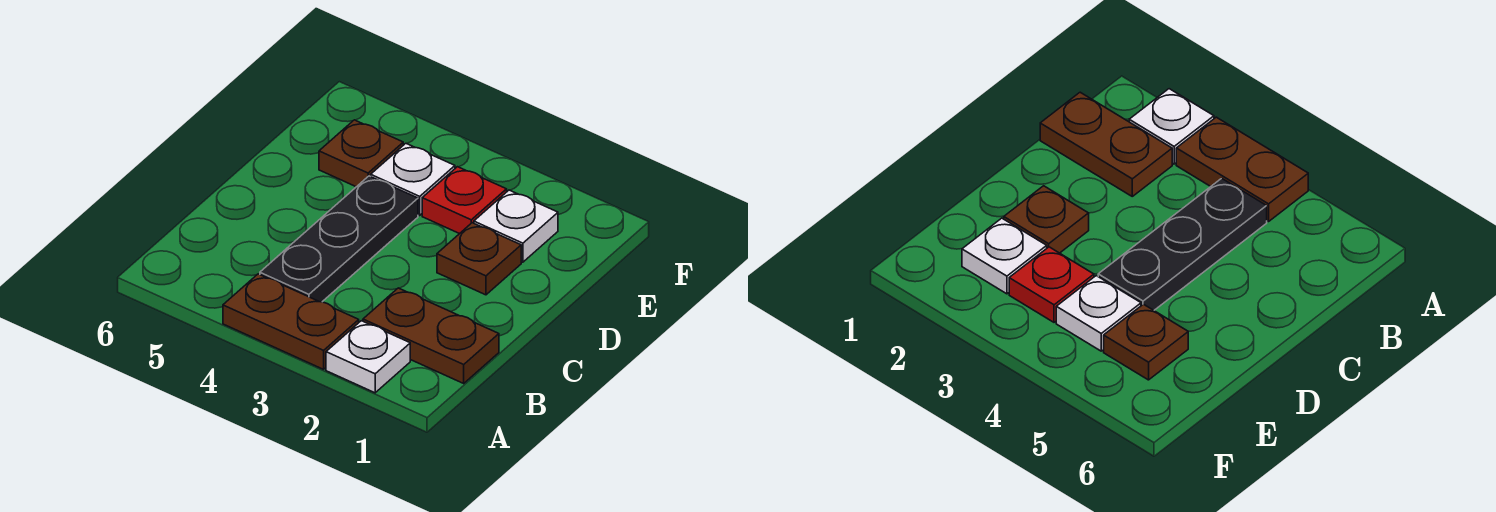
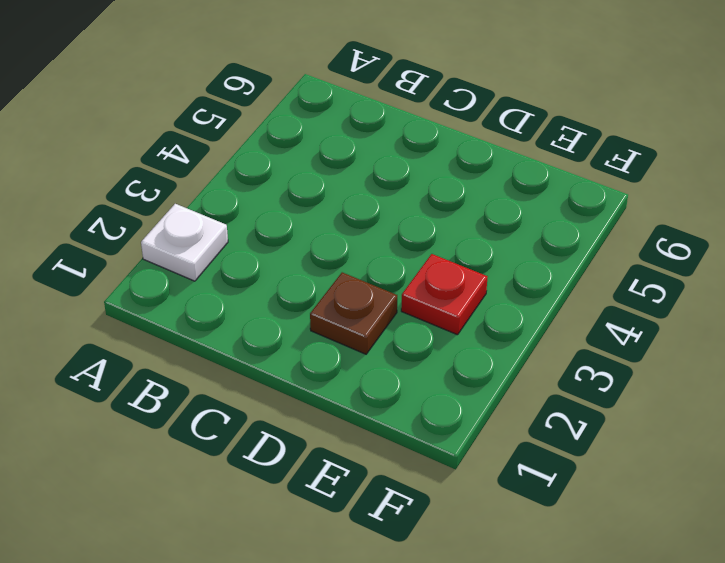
none -> brown plate A3:A4 level 1
none -> brown plate B1:B2 level 1

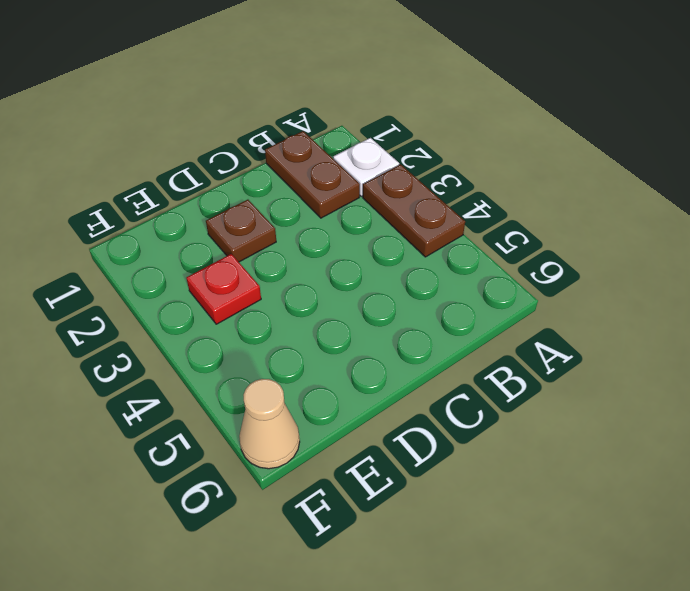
tan cone F6 level 1 -> none
none -> black plate B4:D4 level 1
none -> white plate E2 level 1

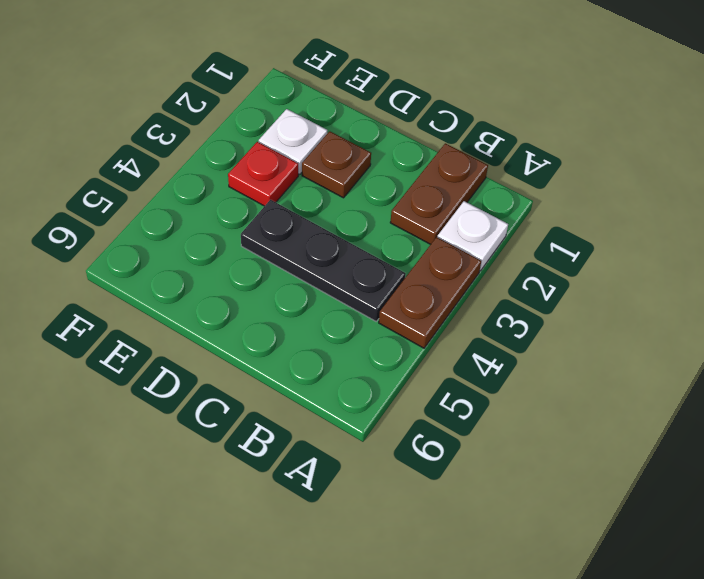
none -> white plate E4 level 1
none -> brown plate E5 level 1

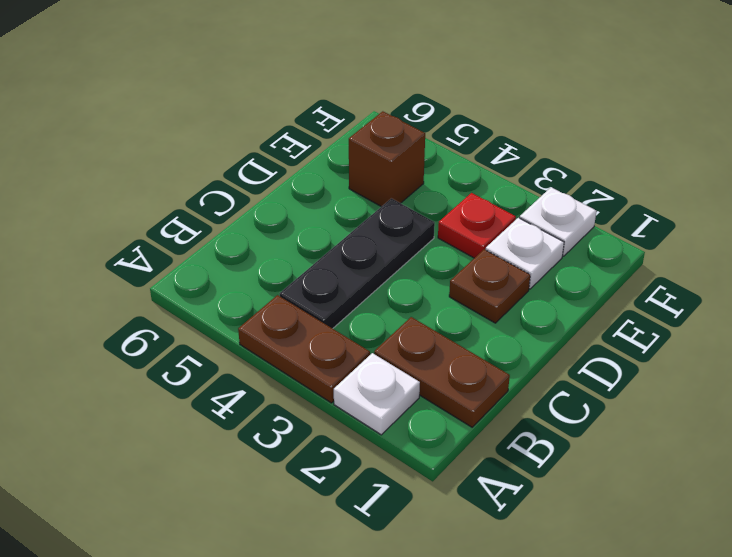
brown brick E5 level 1 -> brown plate E5 level 1
white plate F2 level 1 -> white plate E4 level 1

